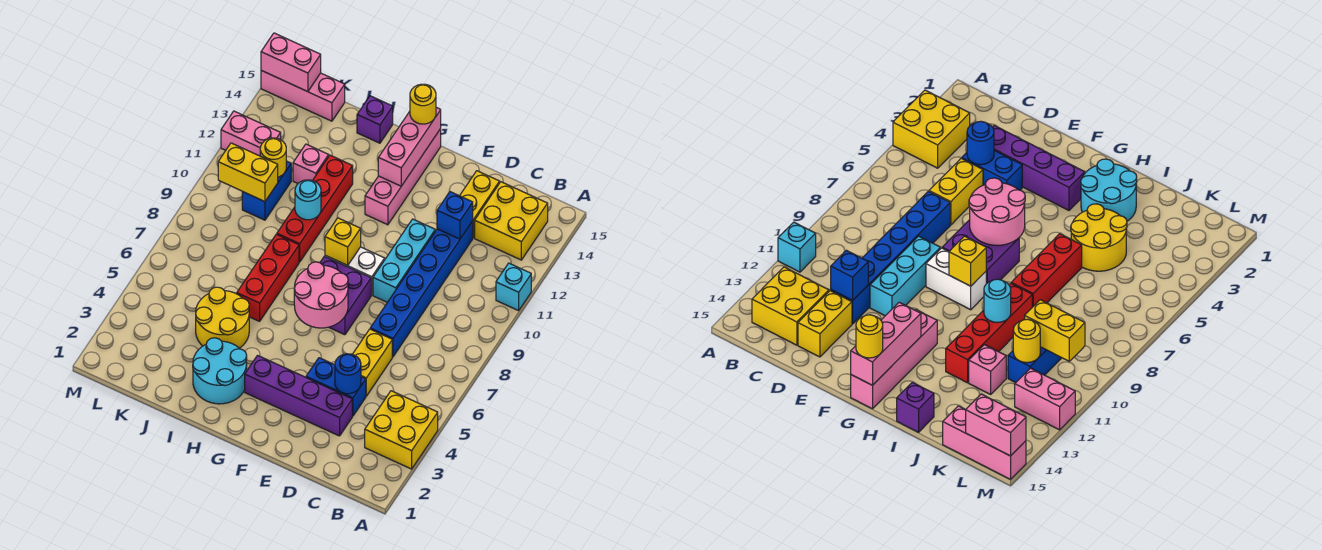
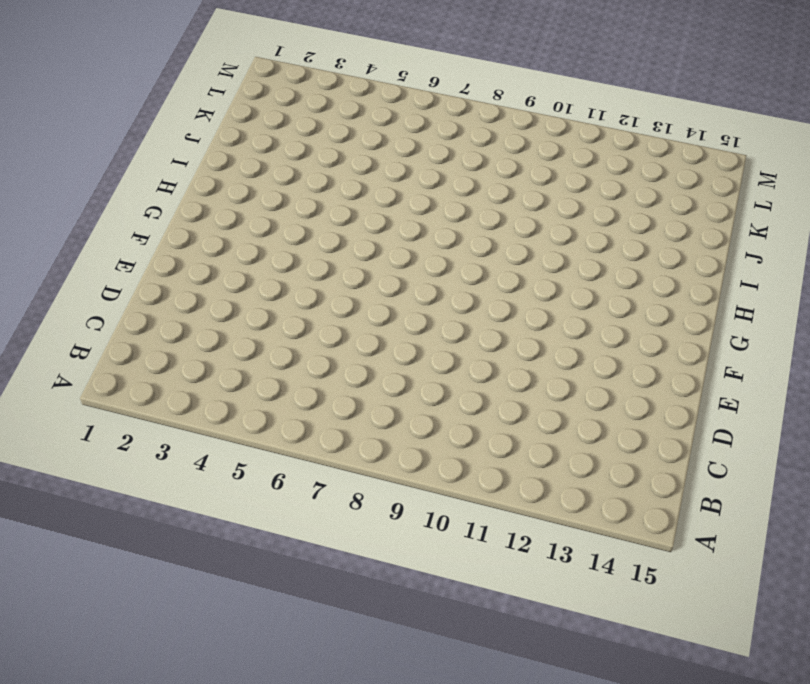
none -> yellow brick A3:B4 level 1
none -> cyan brick A11 level 1
none -> yellow brick B13:C14 level 1
none -> purple brick D3:G3 level 1

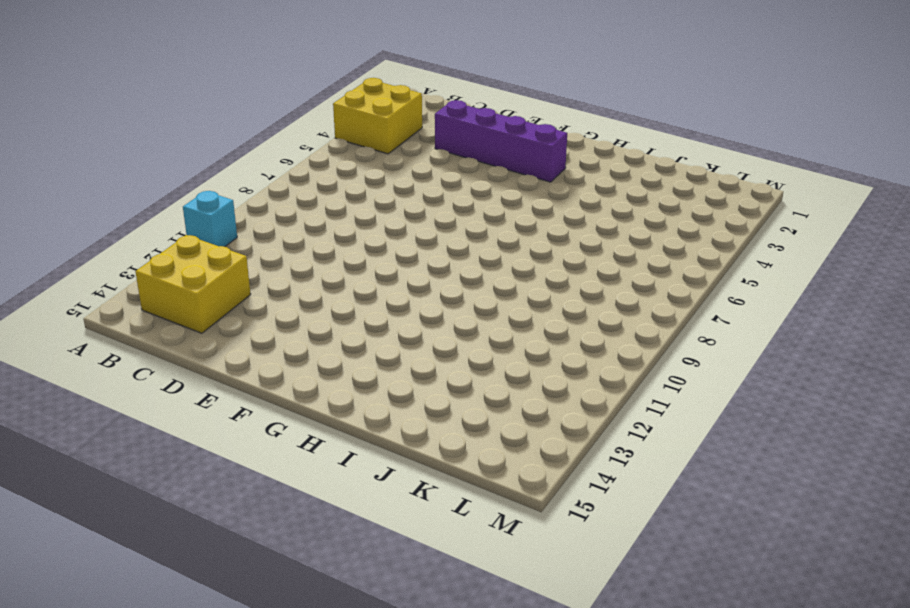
none -> blue brick D4:E4 level 1
none -> yellow brick D5:D6 level 1
none -> blue brick D7:D12 level 1
none -> yellow brick D13:D14 level 1

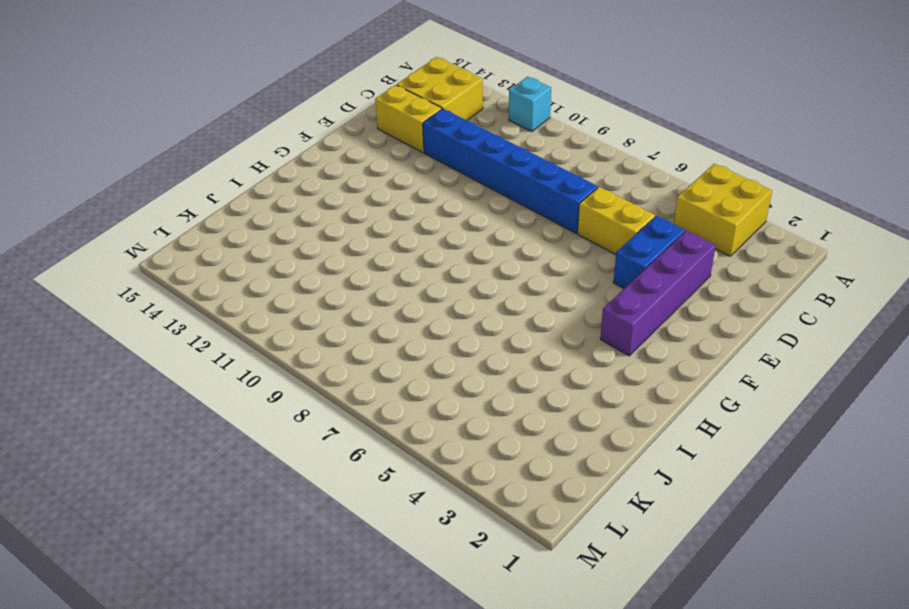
none -> cyan brick E9:E11 level 1
none -> purple brick F7:G8 level 1
none -> white brick F9:G9 level 1
none -> pink brick G12:G15 level 1

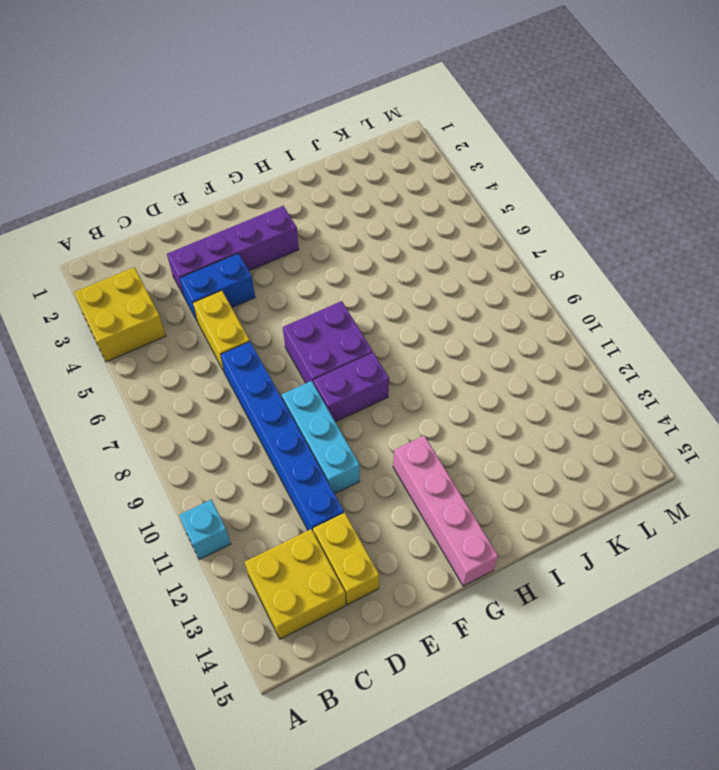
purple brick F9:G9 level 1 -> white brick F9:G9 level 1
none -> cyan round brick H2:I3 level 1
none -> yellow round brick I4:J5 level 1
none -> red brick I6:I8 level 1
none -> red brick I9:I12 level 1

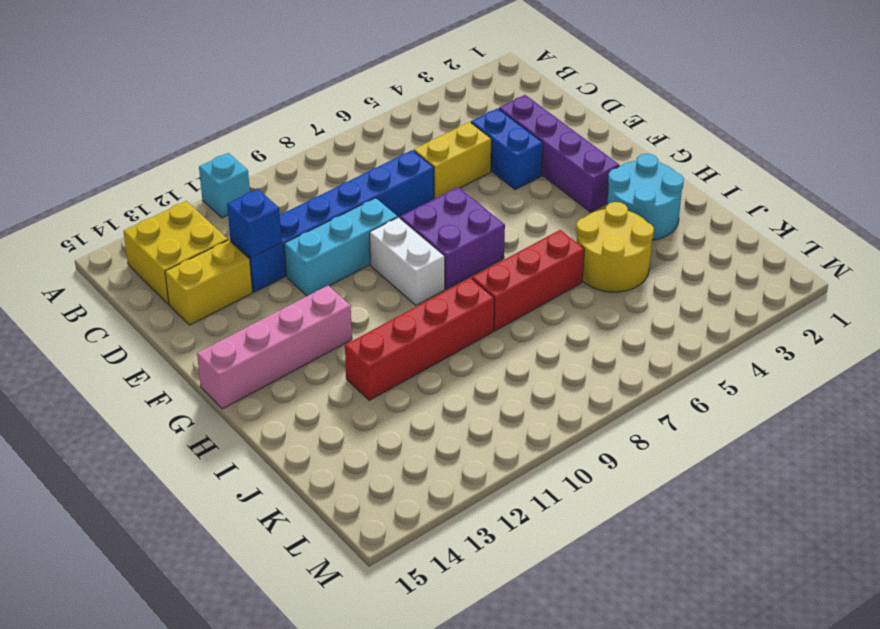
none -> yellow brick A3:B4 level 1
none -> purple brick I15 level 1
none -> pink brick J12 level 1
none -> blue brick K10:K11 level 1

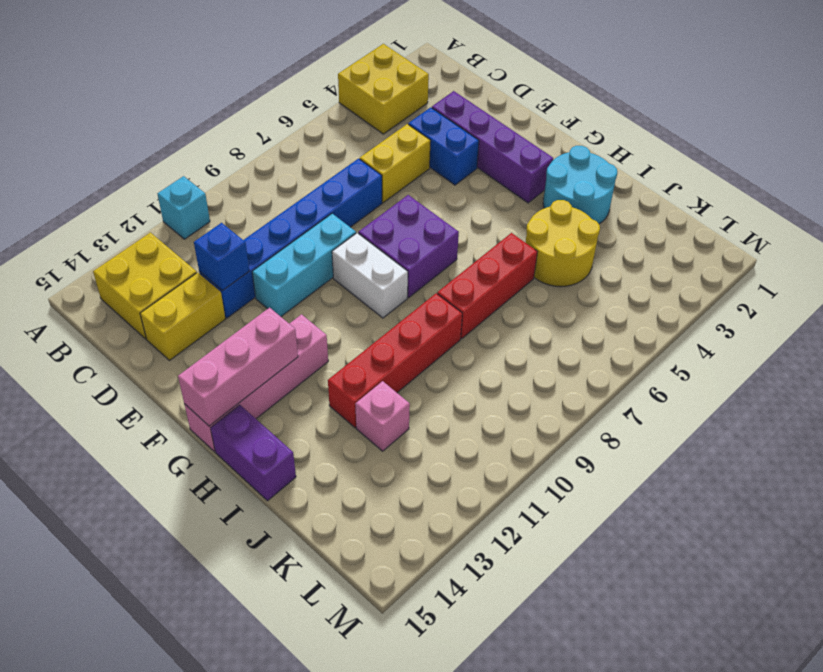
purple brick H15:I15 level 1 -> purple brick I15 level 1
none -> blue brick K10:K11 level 1
none -> pink brick K15:M15 level 1
none -> pink brick L12:M12 level 1
none -> blue round brick D4 level 2

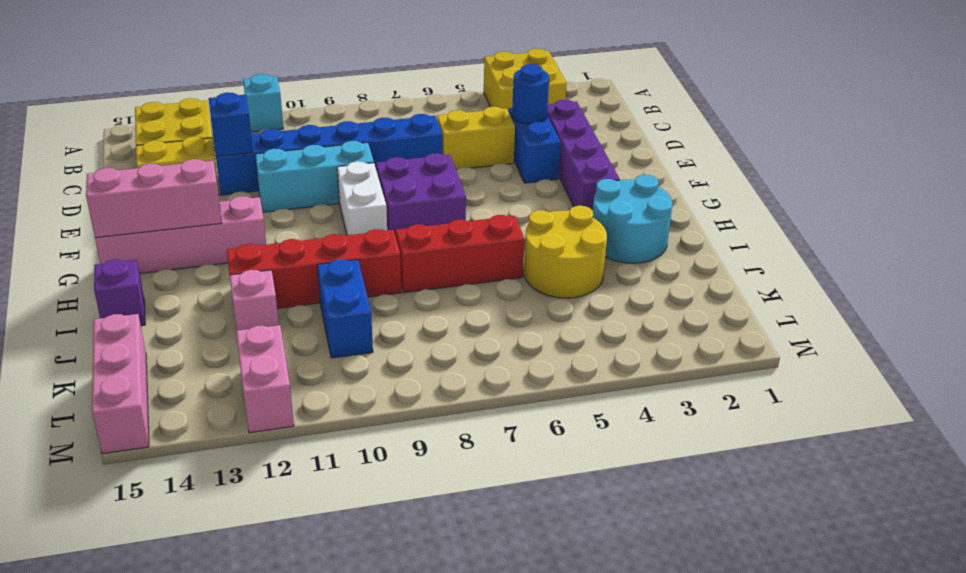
blue brick J10:K10 level 1 -> blue brick K10:K11 level 1
none -> pink round brick F6:G7 level 2
none -> yellow brick G9 level 2
none -> cyan round brick I10 level 2
none -> yellow brick K10:L10 level 2

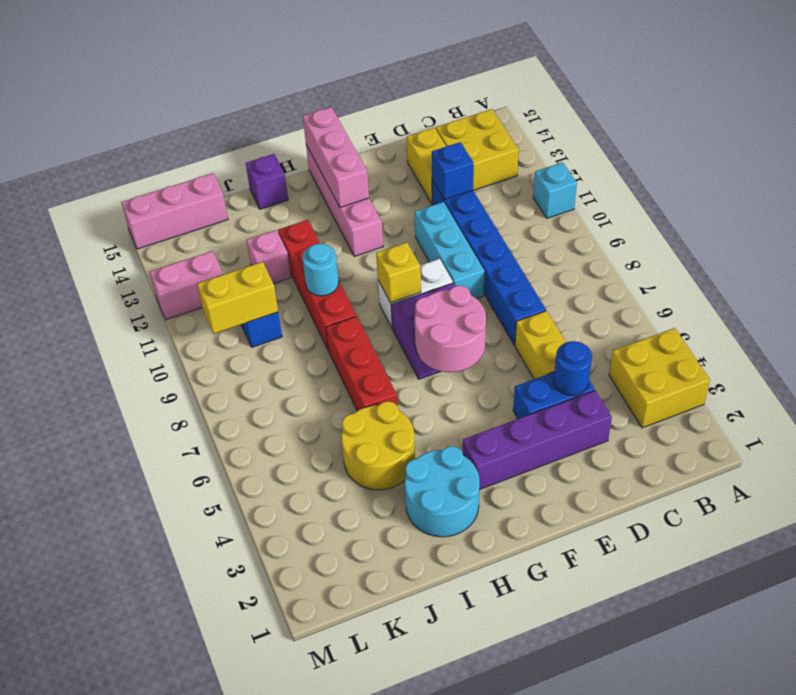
none -> yellow round brick K11 level 2
none -> pink brick L15:M15 level 2
none -> yellow round brick G15 level 3

